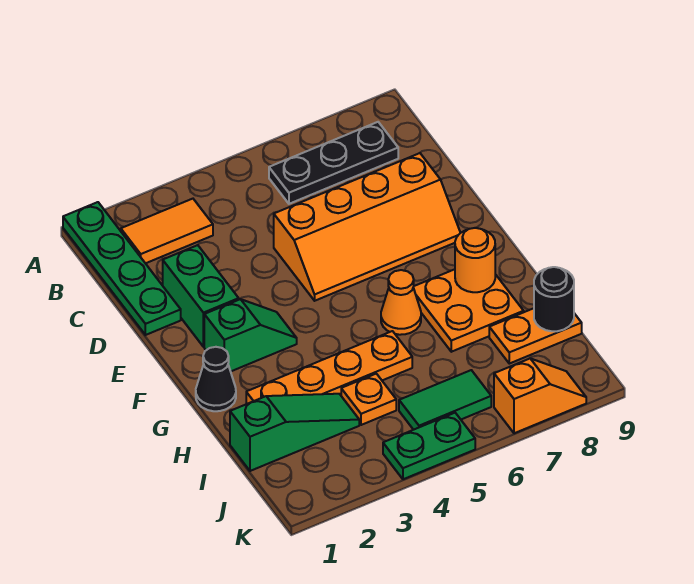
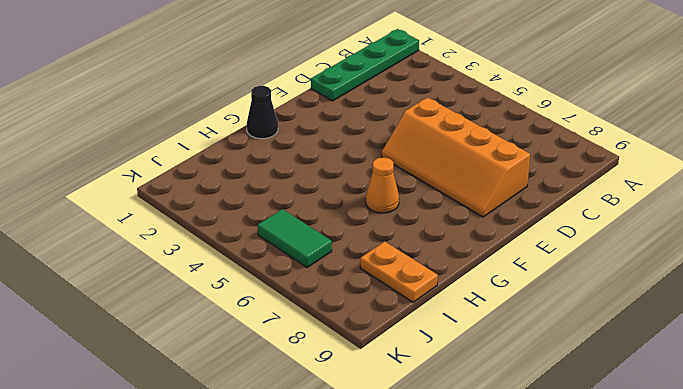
none -> orange tile B2:B3 level 1
none -> black plate B6:B8 level 1
none -> green brick D2:E2 level 1

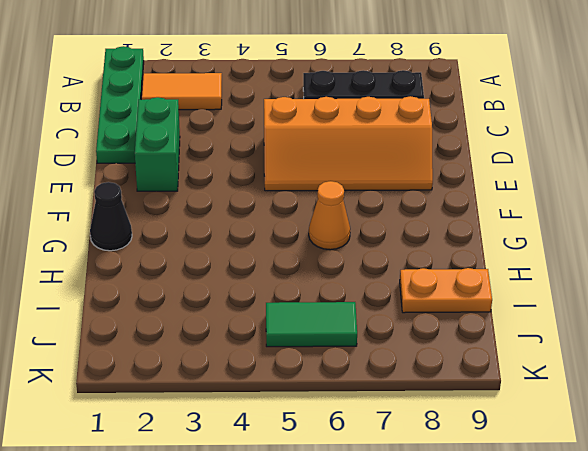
none -> green slope F2:F3 level 1 top 2
none -> orange plate G7:H8 level 1
none -> orange plate H2:H5 level 1

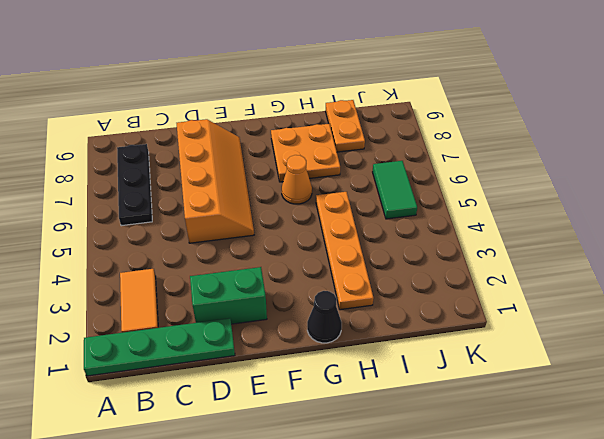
none -> green slope F2:F3 level 1 top 2
none -> green slope I1:I3 level 1 top 1
none -> orange plate I4 level 1

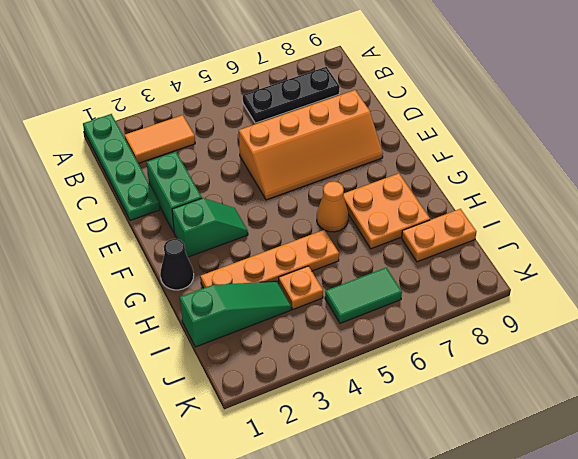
none -> green plate K4:K5 level 1
none -> orange slope K7:K8 level 1 top 7
none -> orange round brick G8 level 2

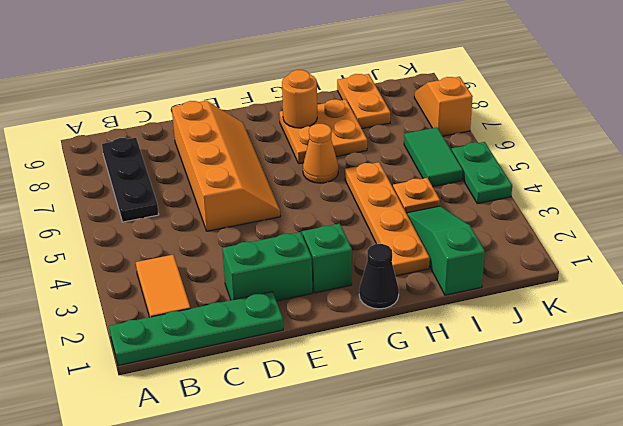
none -> black round brick I9 level 2

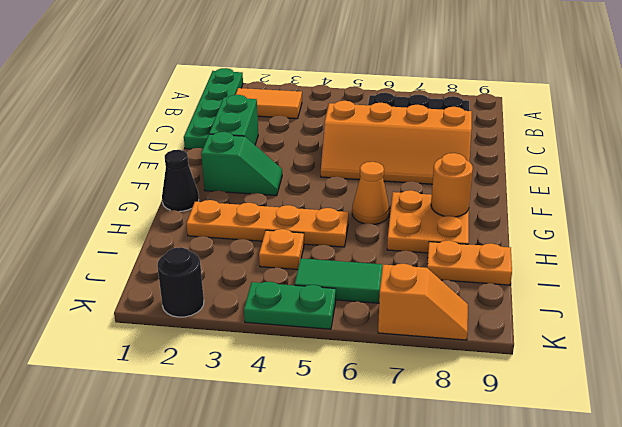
black round brick K2 level 1 -> black round brick I9 level 2
none -> green slope I1:I3 level 1 top 1

